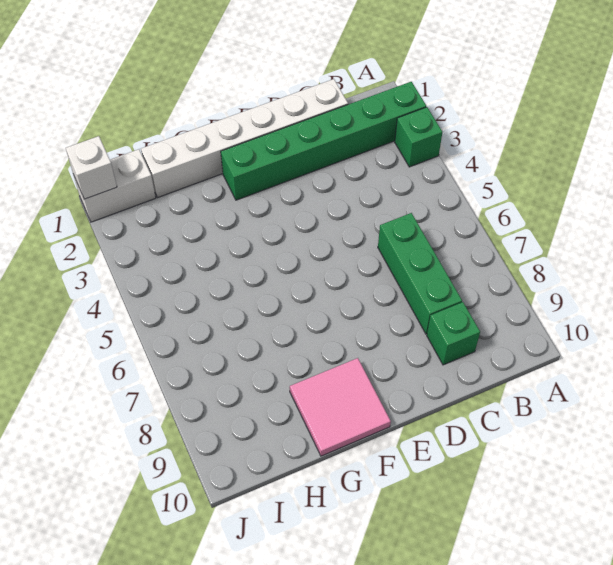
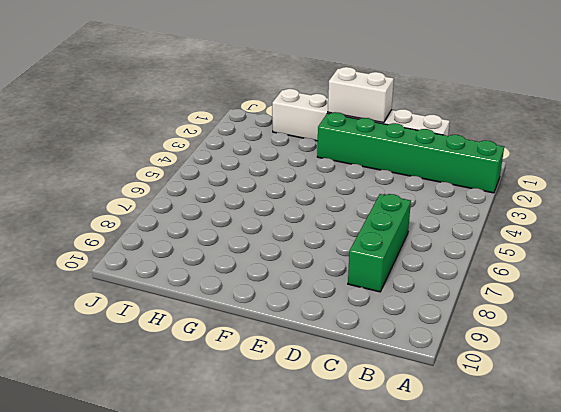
white brick E1:F1 level 2 -> white brick I1:J1 level 1
none -> green brick A3 level 1
none -> green brick C9 level 1

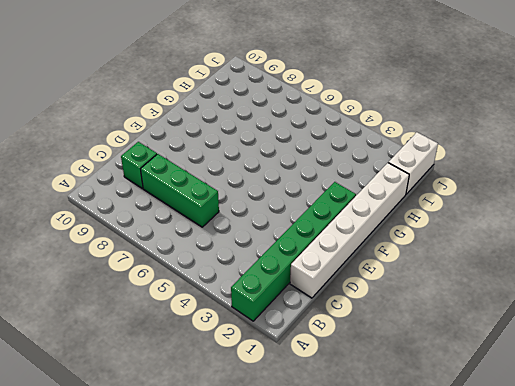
none -> green brick A3 level 1
none -> pink tile F9:G10 level 1

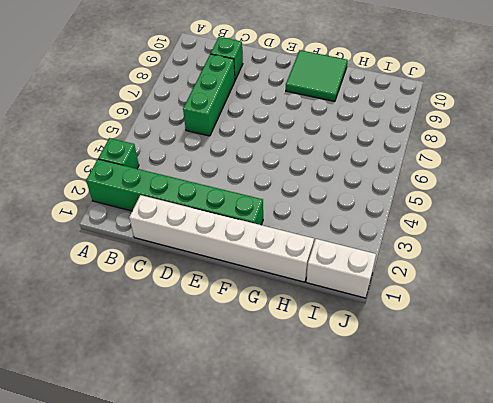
green tile F9:G10 level 1 -> pink tile F9:G10 level 1
none -> white brick J1 level 2

